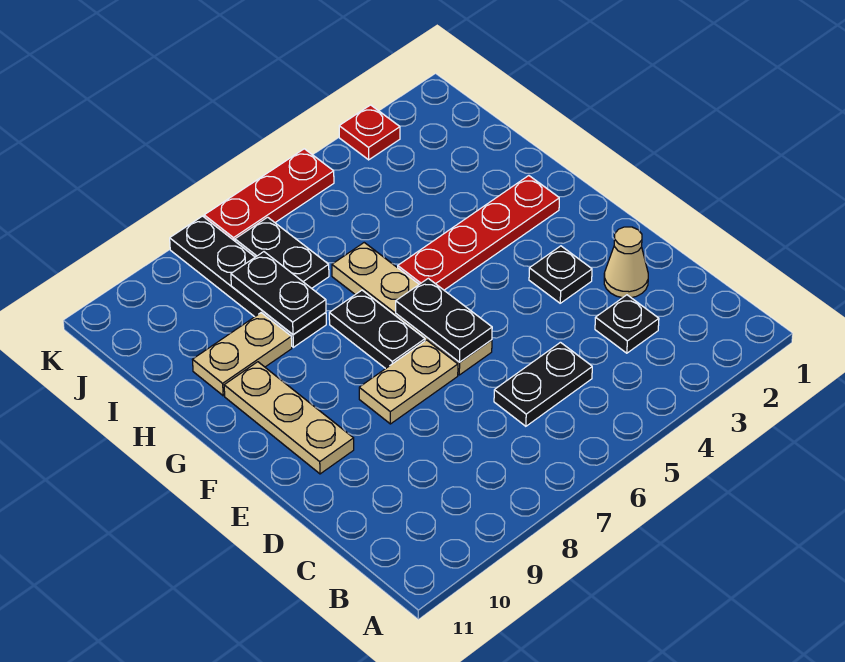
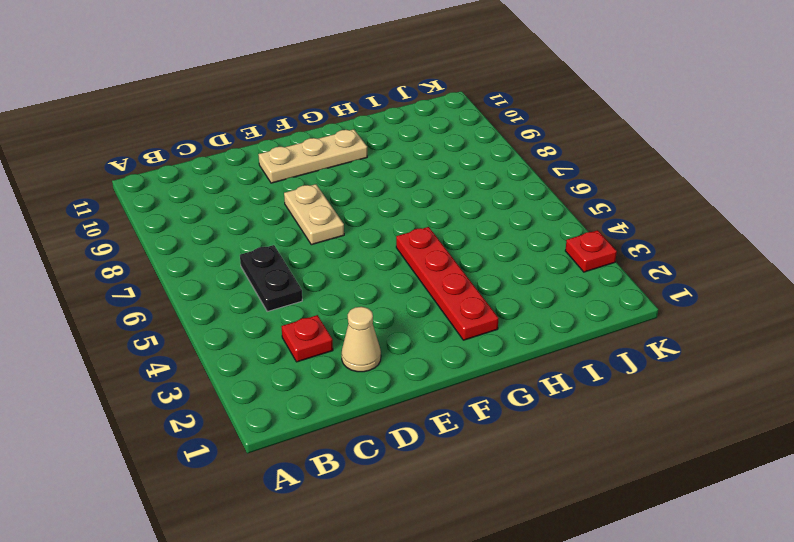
red plate C3 level 1 -> black plate C3 level 1
none -> black plate E3 level 1
none -> tan plate E6:H6 level 1
none -> black plate F7:G7 level 1

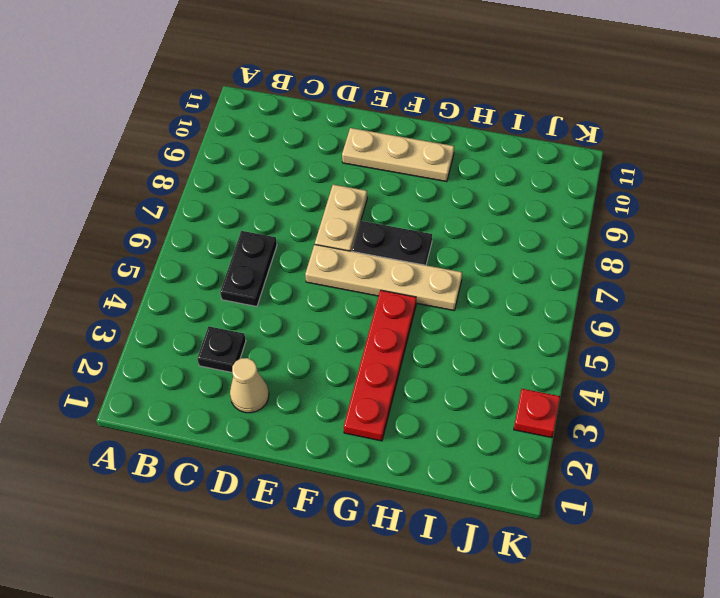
none -> black plate E3 level 1
none -> black plate H8:K8 level 1
none -> tan plate H9:H10 level 1

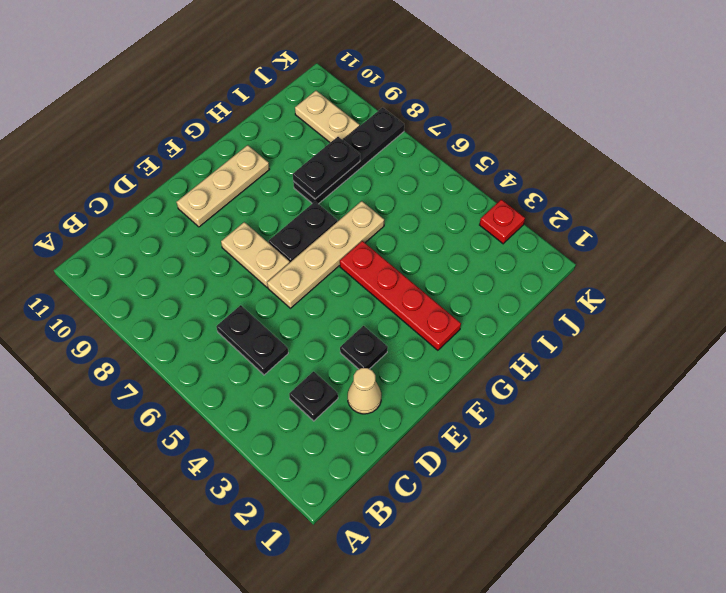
tan plate J9:J10 level 1 -> tan plate H9:H10 level 1
none -> black plate I7:J7 level 1
none -> red plate K5:K7 level 1
none -> black plate E6:F6 level 2

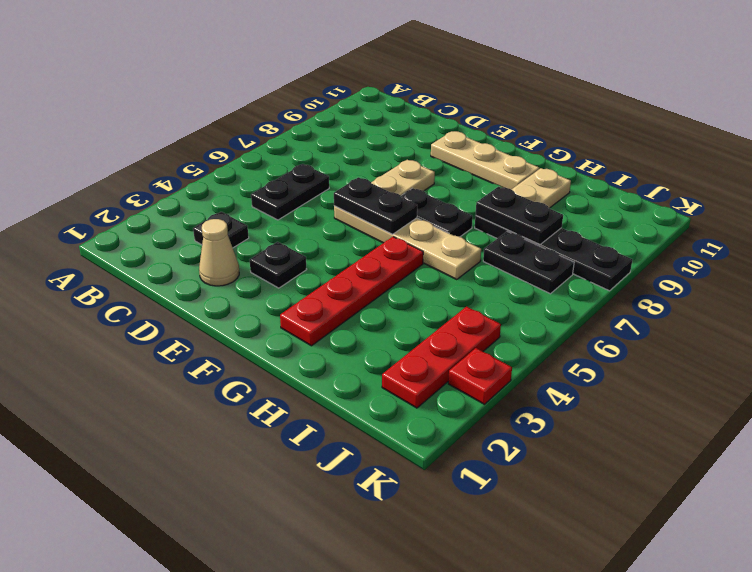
red plate J2:J4 level 1 -> red plate K5:K7 level 1

